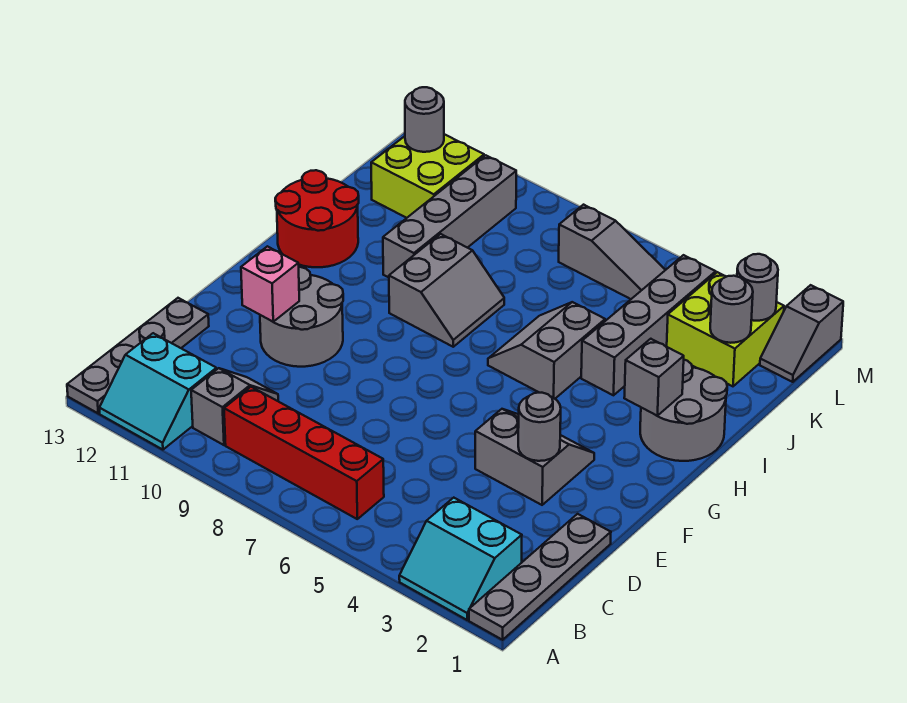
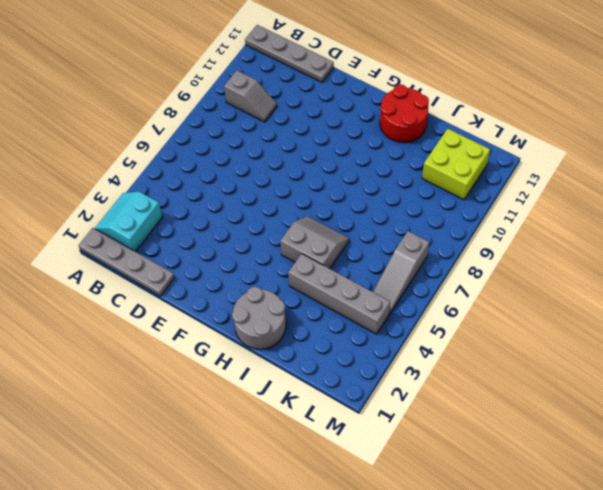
none -> cyan slope A11:B12 level 1 top B
none -> red brick B6:B9 level 1
none -> grey slope E3:F4 level 1 top E

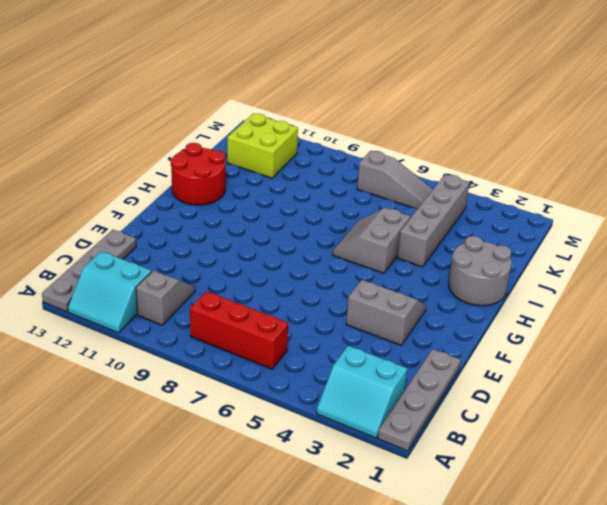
red brick B6:B8 level 1 -> red brick B6:B9 level 1
none -> grey round brick E10:F11 level 1
none -> grey slope H8:I9 level 1 top 9
none -> grey brick I10:L10 level 1

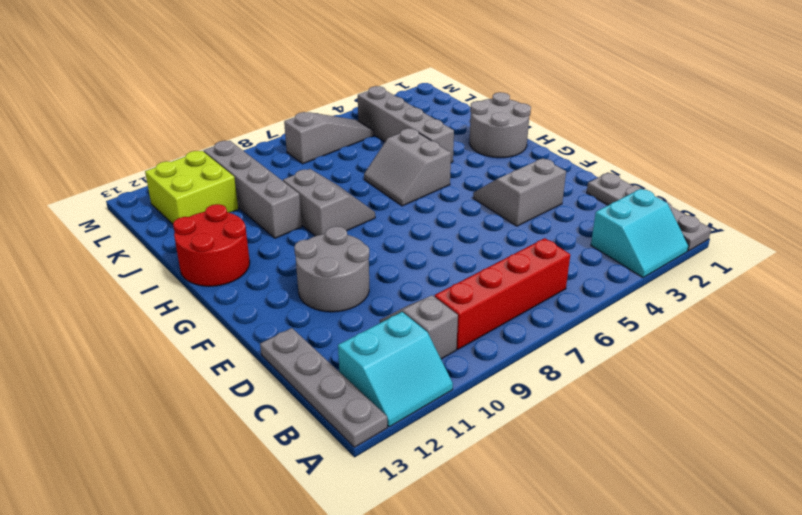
none -> lime brick K2:L3 level 1
none -> grey slope L1:M1 level 1 top M
none -> grey round brick E3 level 2

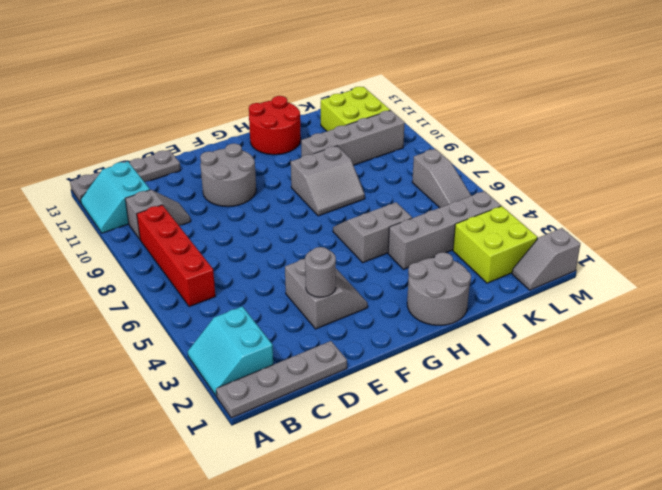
none -> pink brick E11 level 2
none -> grey brick H2 level 2
none -> grey round brick K2 level 2

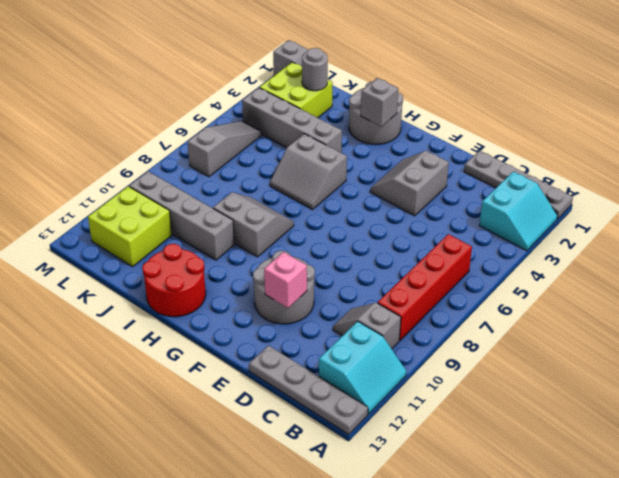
none -> grey round brick E3 level 2
none -> grey round brick L2 level 2
none -> grey round brick L12 level 2

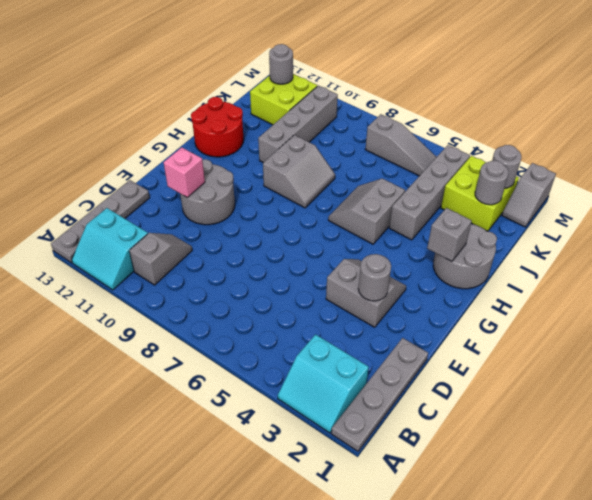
none -> red brick B6:B9 level 1

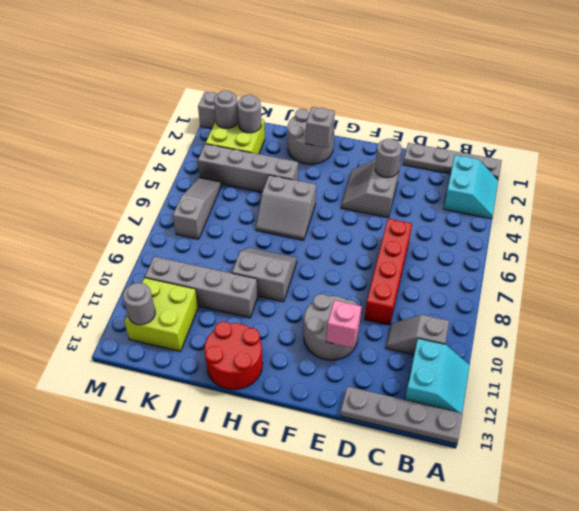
red brick D6:D9 level 1 -> red brick B6:B9 level 1

